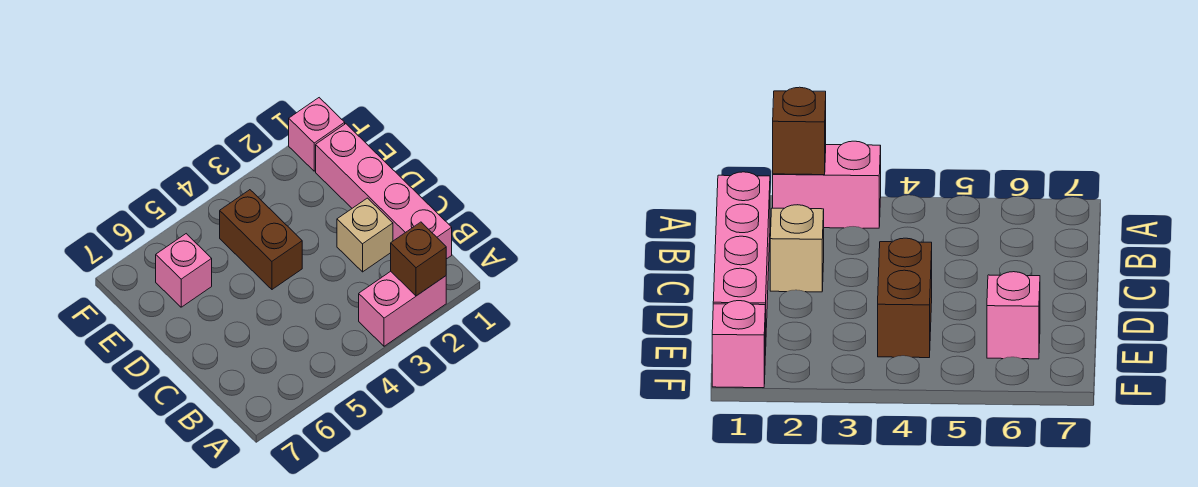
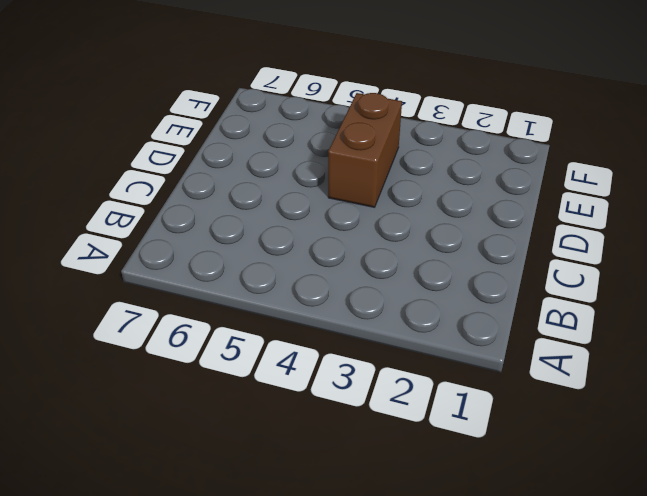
none -> pink brick A2:A3 level 1
none -> pink brick B1:E1 level 1

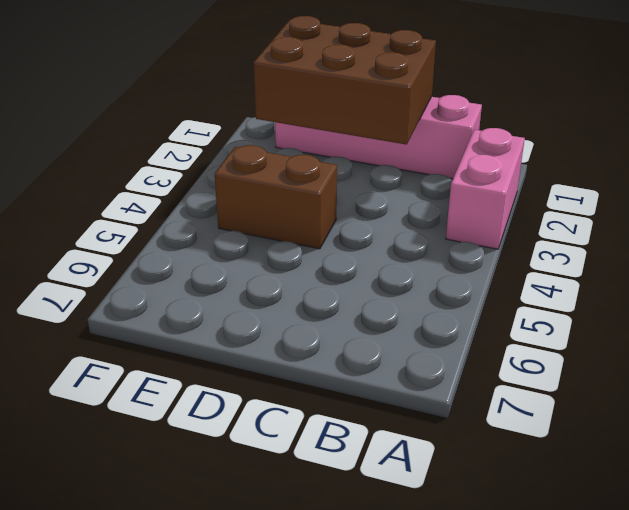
brown brick C1:E2 level 2 -> none
none -> tan brick C2 level 1
none -> pink brick E6 level 1

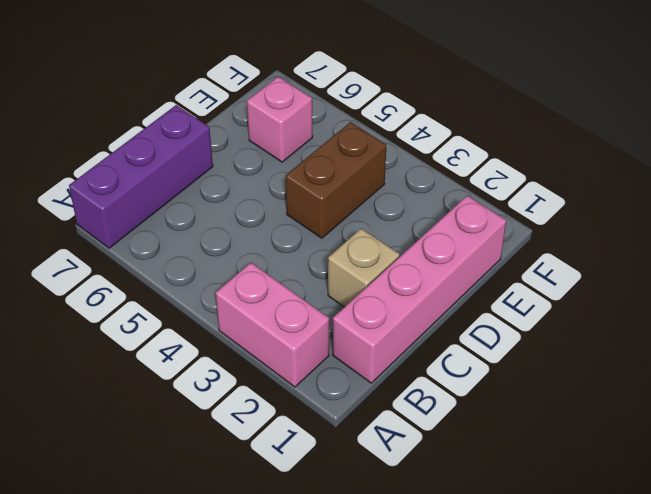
purple brick A7:C7 level 1 -> none
none -> pink brick F1 level 1
none -> brown brick A2 level 2

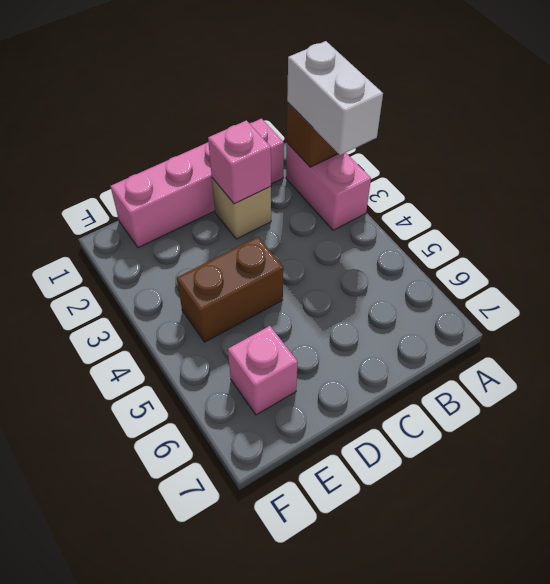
white brick A2:A3 level 3 -> none
pink brick C2 level 2 -> pink brick F1 level 1

